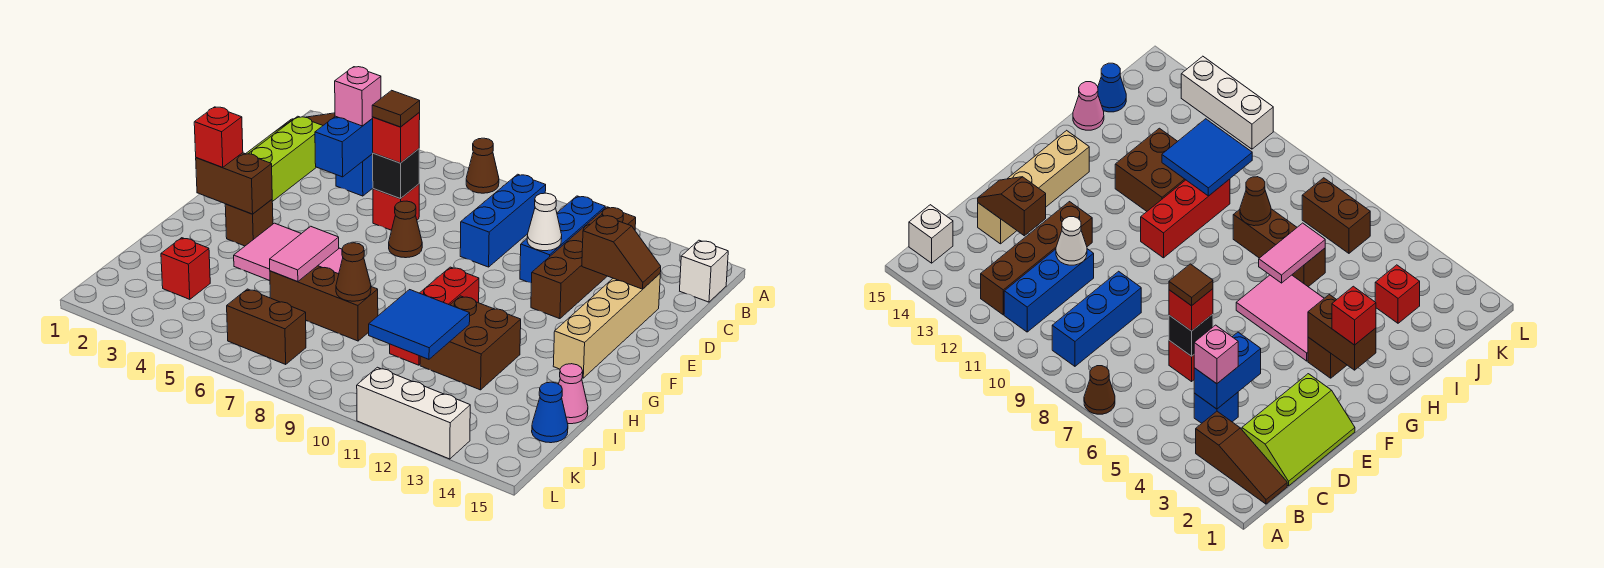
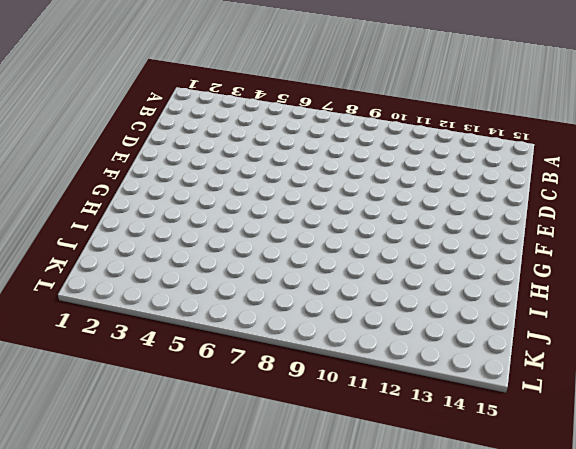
none -> brown cone A7 level 1
none -> brown slope B1:B3 level 1 top 3
none -> blue brick B9:D9 level 1
none -> blue brick B11:D11 level 1

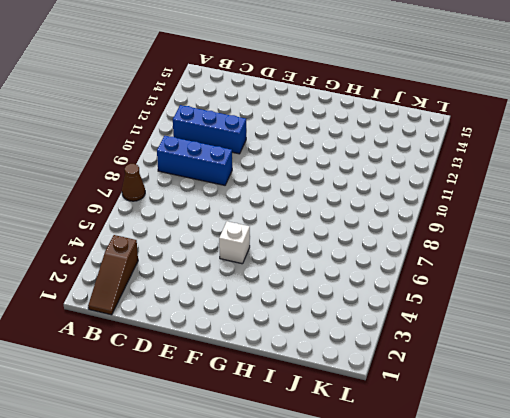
white brick F5 level 1 -> white brick B15 level 1
none -> brown brick B12:E12 level 1
none -> lime slope C1:E2 level 1 top 2
none -> blue brick C4 level 1
none -> red brick D6 level 1

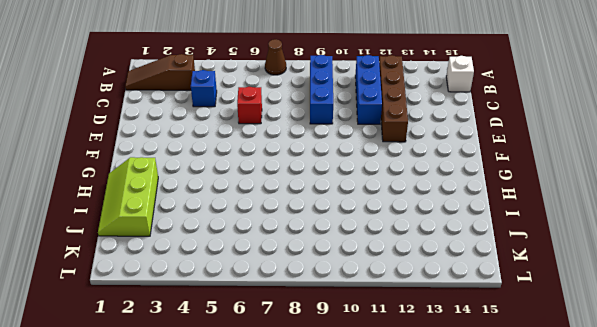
lime slope H1:J2 level 1 top 2 -> lime slope C1:E2 level 1 top 2
none -> tan brick D14:G14 level 1
none -> brown cone E7 level 1
none -> brown brick G3 level 1
none -> pink tile G4:H6 level 1

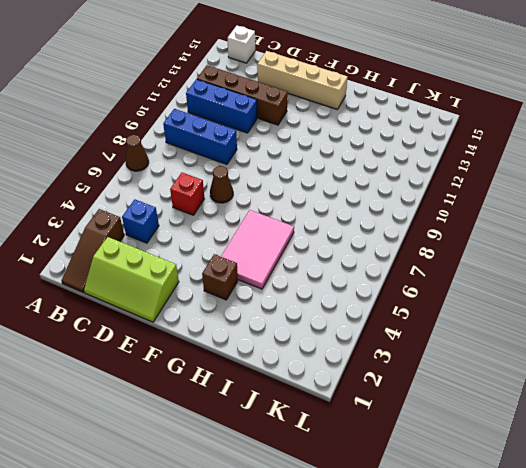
none -> red brick G10:I10 level 1
none -> brown brick H11:I12 level 1
none -> brown brick I6:I8 level 1
none -> pink cone I15 level 1

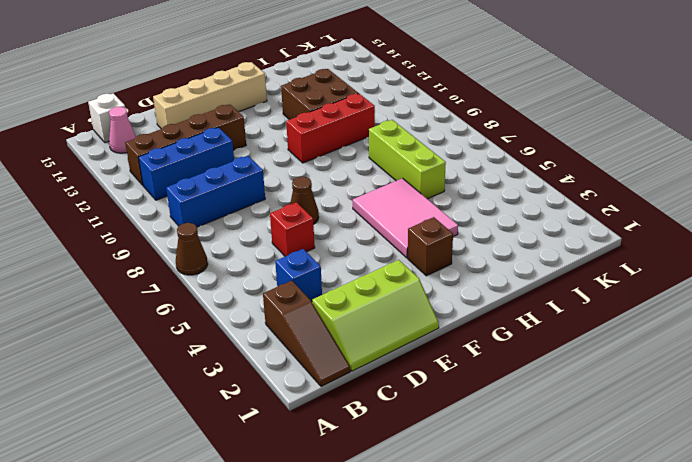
pink cone B14 level 1 -> pink cone I15 level 1
lime brick I6:I8 level 1 -> brown brick I6:I8 level 1
none -> red brick J3 level 1
none -> blue cone J15 level 1
none -> brown brick K6:K7 level 1
none -> white brick L11:L13 level 1

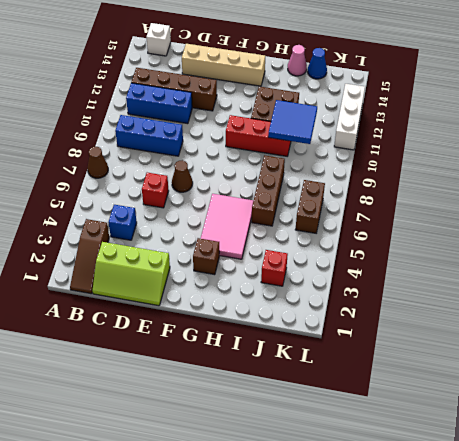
none -> blue brick C4:D4 level 2
none -> black brick D6 level 2
none -> white cone D11 level 2
none -> brown slope D13:D14 level 2 top 13

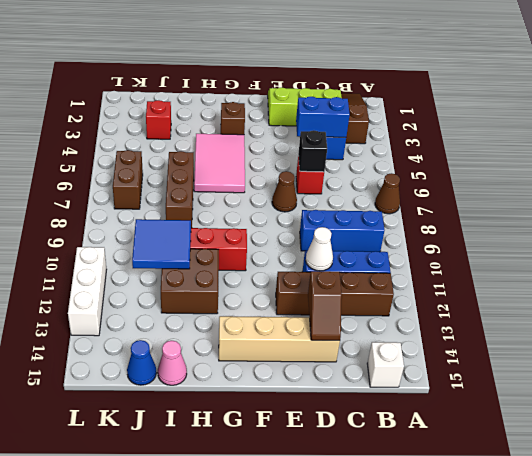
none -> brown brick G2:G3 level 2
none -> pink tile H6:I6 level 2
none -> brown cone I8 level 2
none -> pink brick C4 level 3

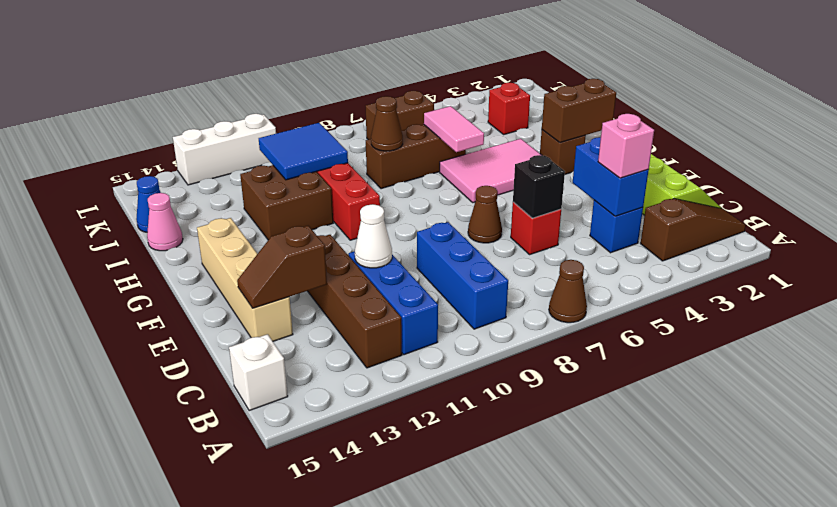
none -> red brick D6 level 3
none -> red brick G2 level 3
none -> brown tile D6 level 4

